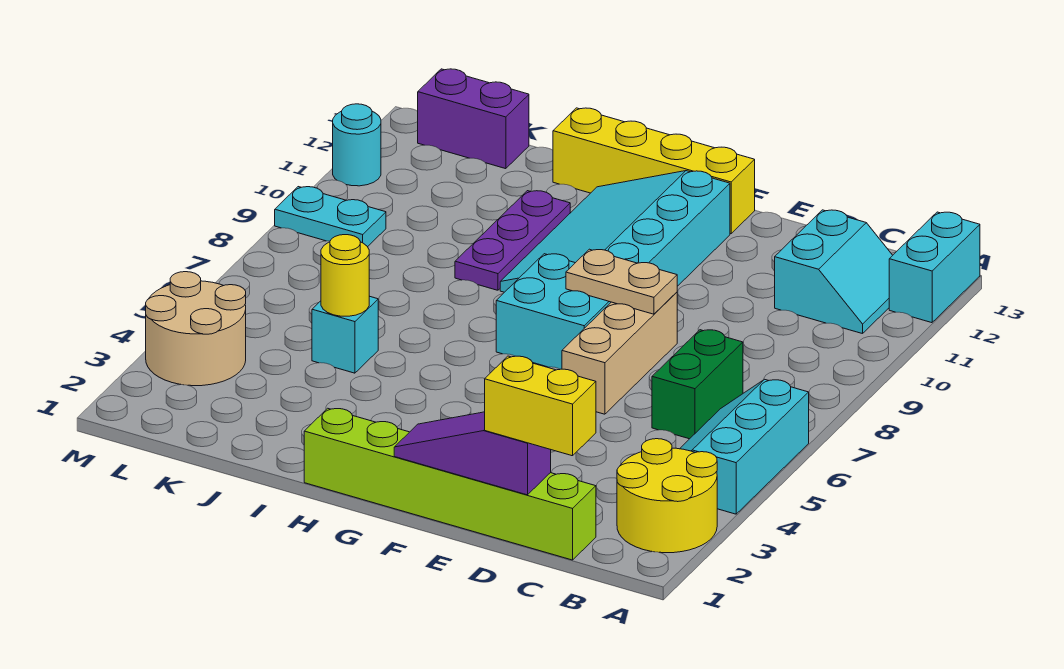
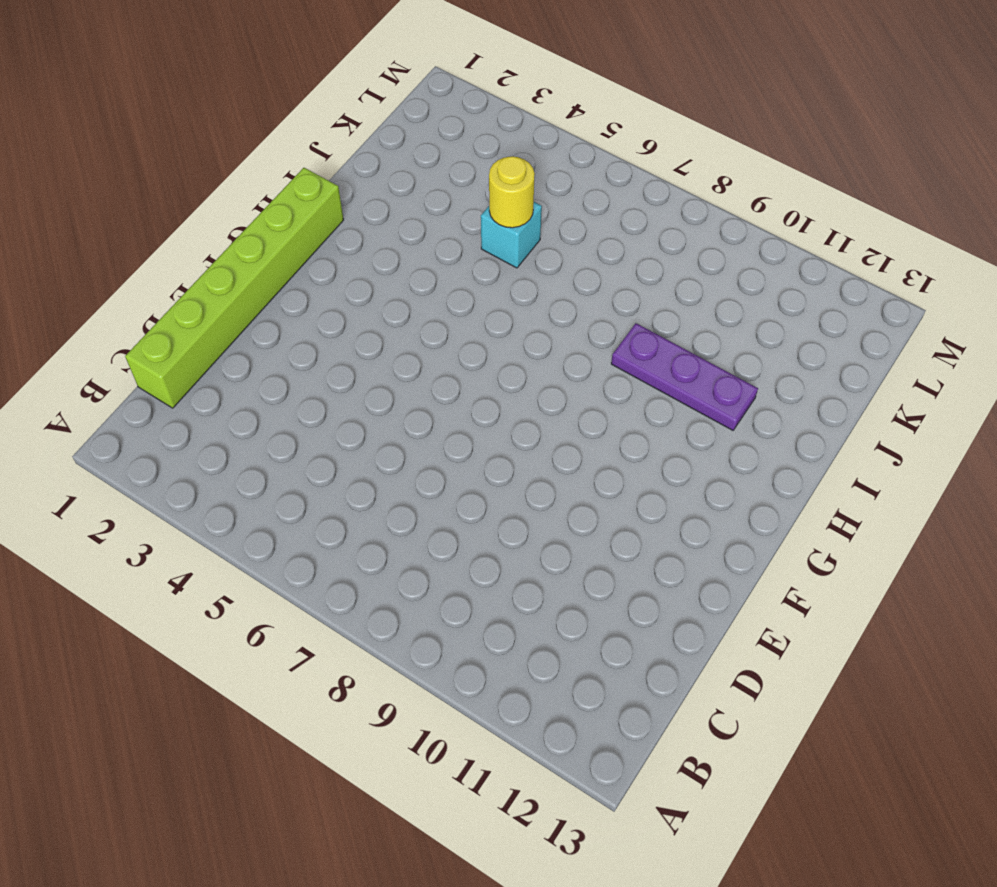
none -> yellow round brick A2:B3 level 1
none -> cyan slope A4:B6 level 1 top A
none -> cyan brick A12:A13 level 1

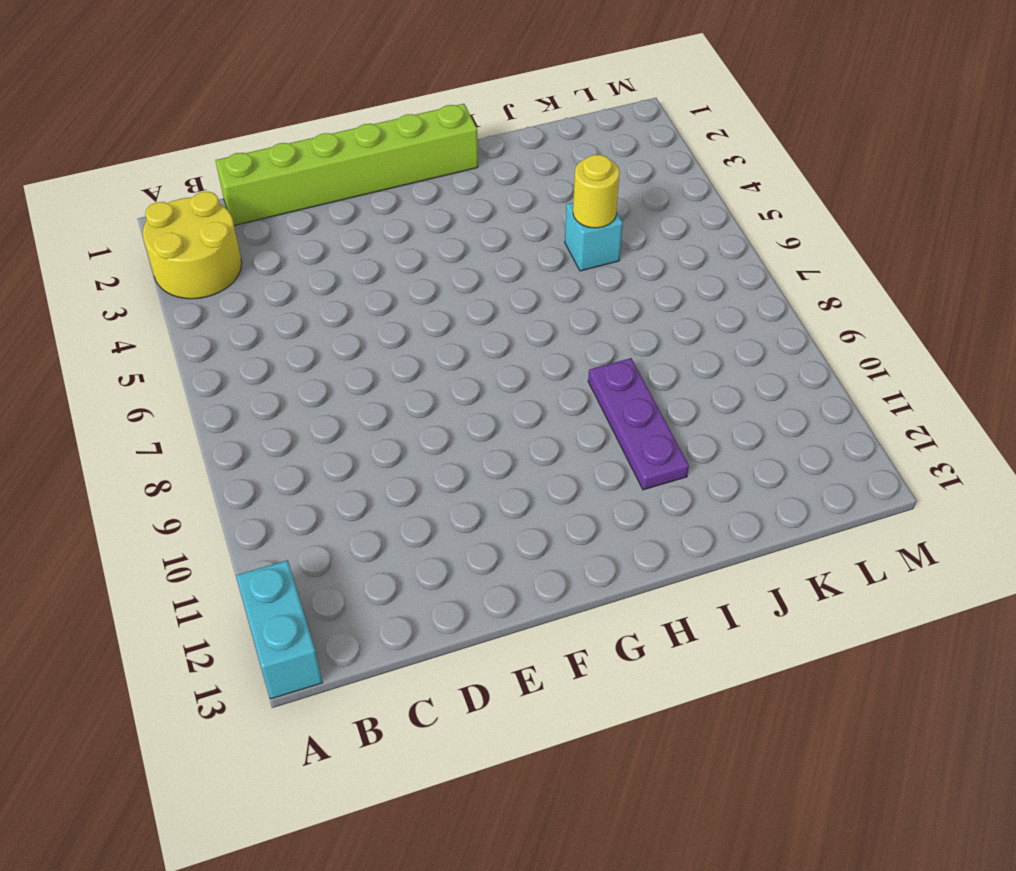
none -> cyan slope A4:B6 level 1 top A
none -> cyan slope B11:C12 level 1 top C
none -> green brick C6:C7 level 1

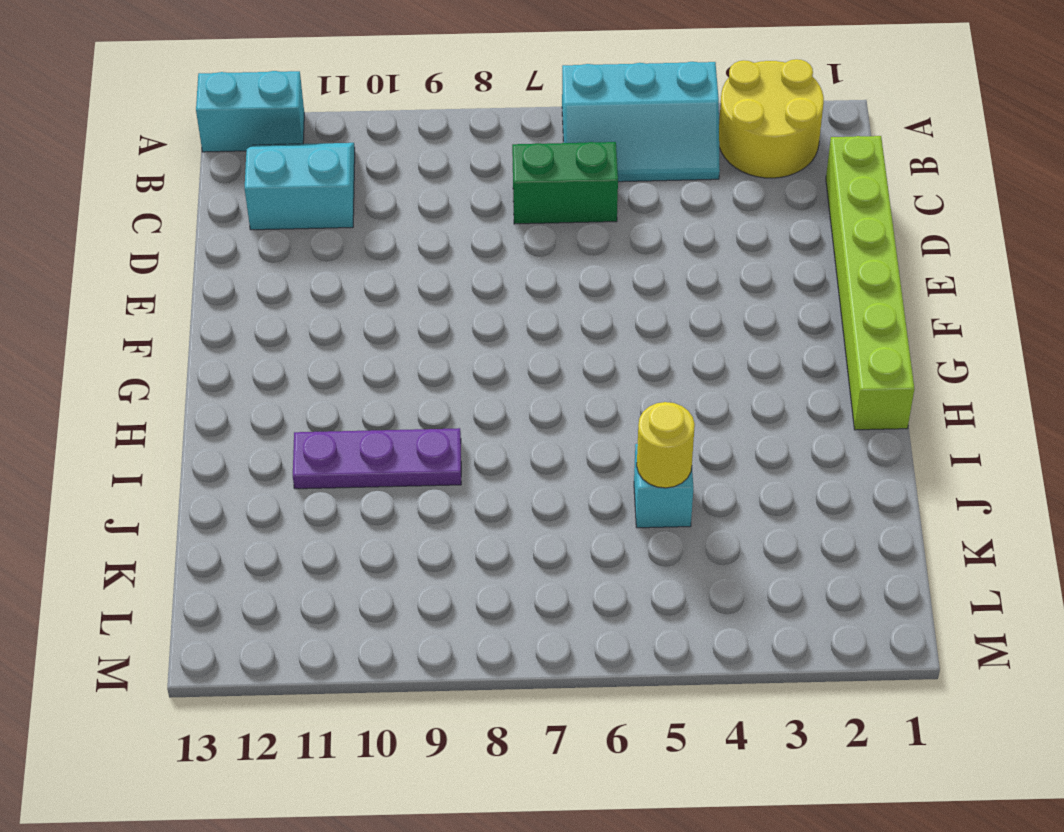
none -> tan brick E6:E8 level 1
none -> cyan brick F7:G8 level 1
none -> cyan slope F9:H12 level 1 top F

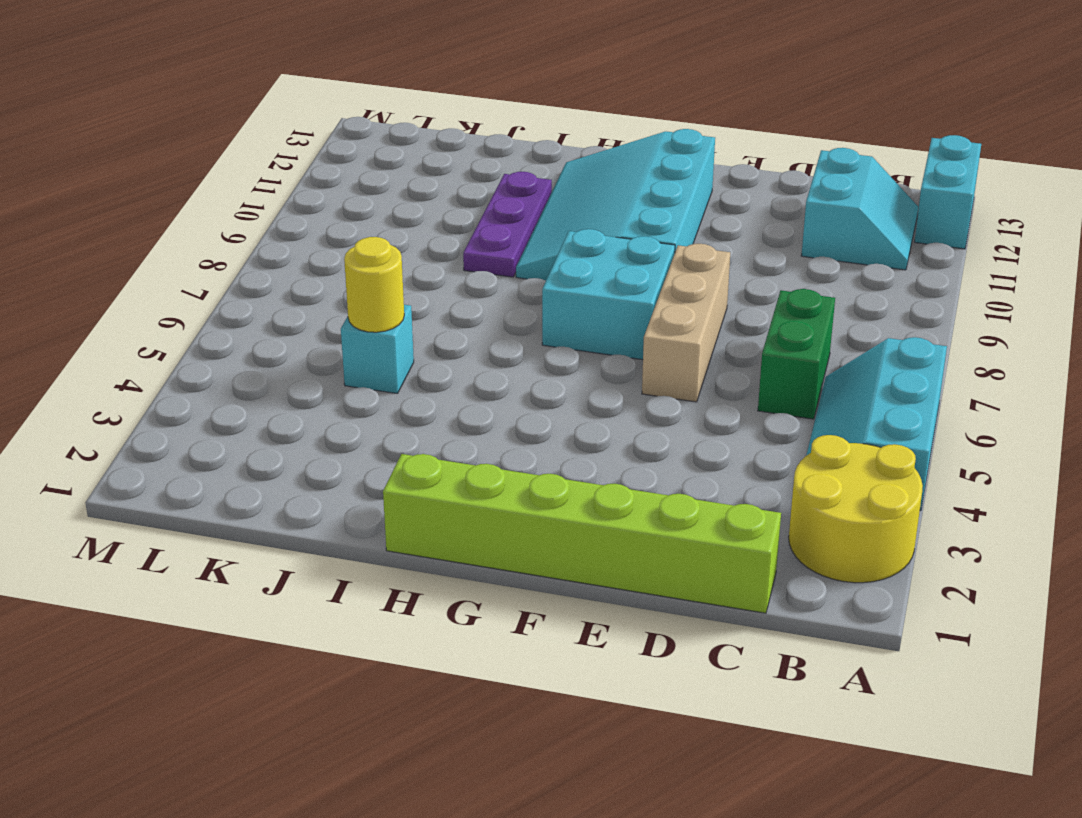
none -> yellow brick F13:I13 level 1
none -> purple brick K13:L13 level 1
none -> tan round brick L3:M4 level 1

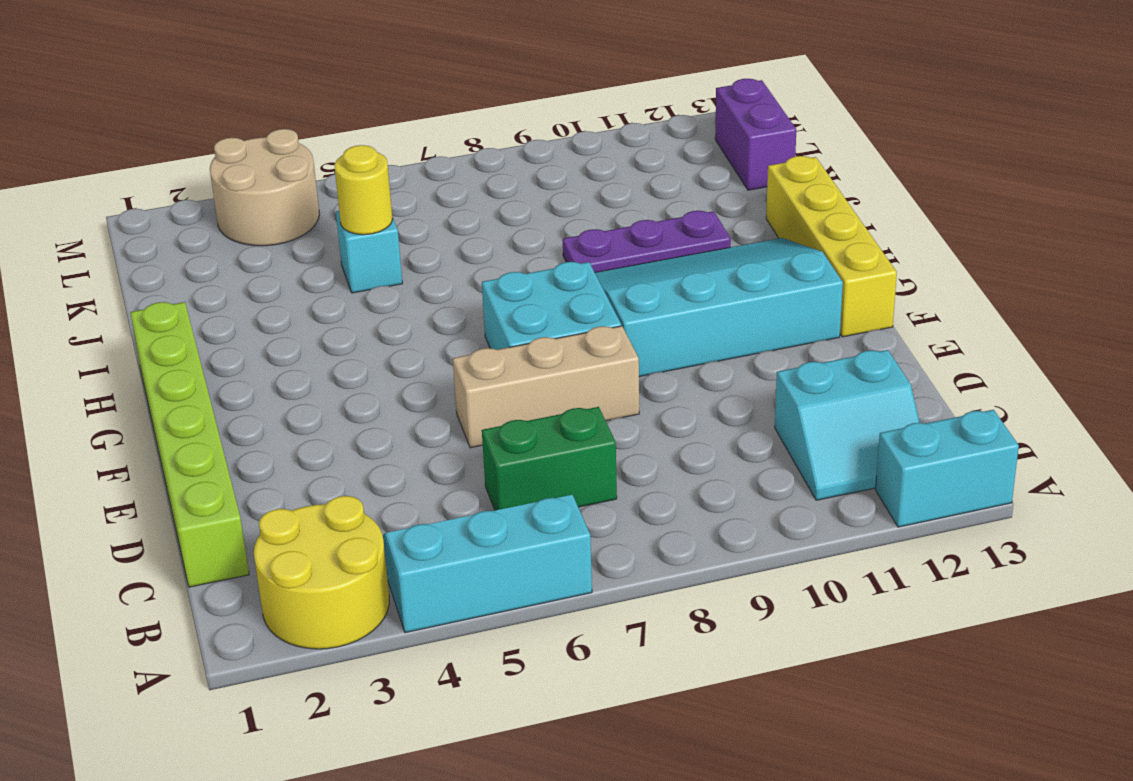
none -> cyan plate L9:M9 level 1
none -> cyan round brick M11 level 1
none -> purple slope D1:F1 level 2 top D

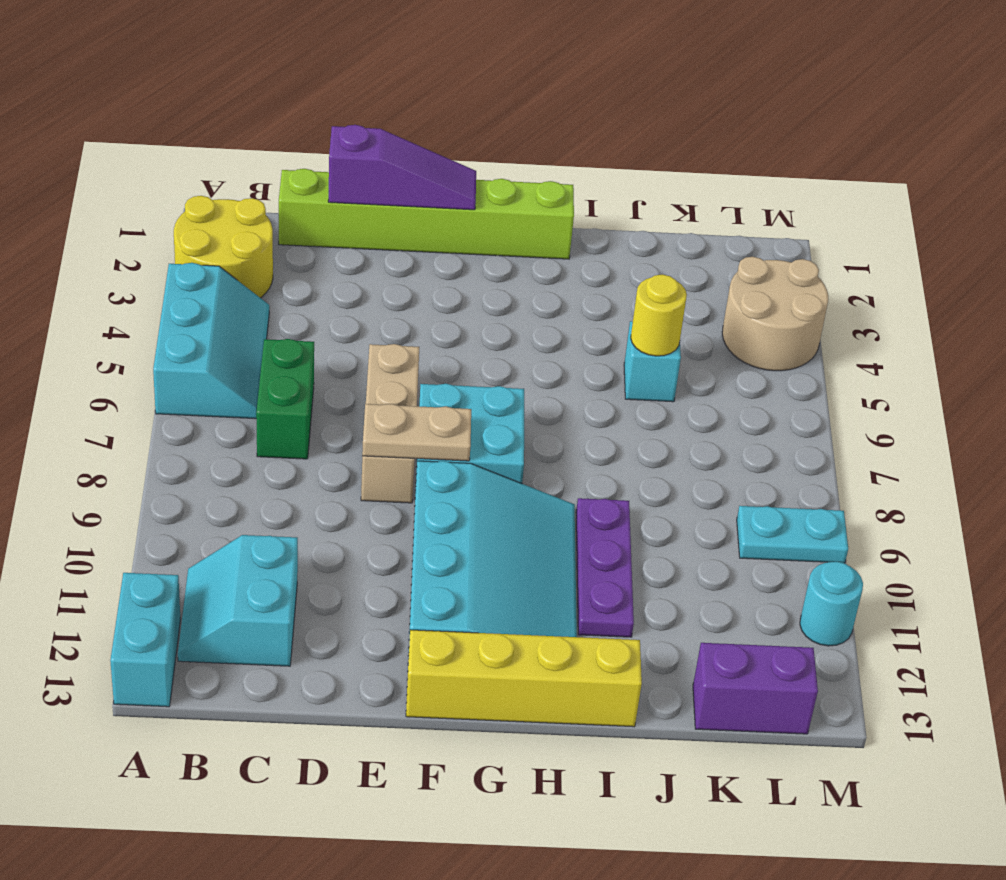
none -> yellow brick C1:D1 level 3

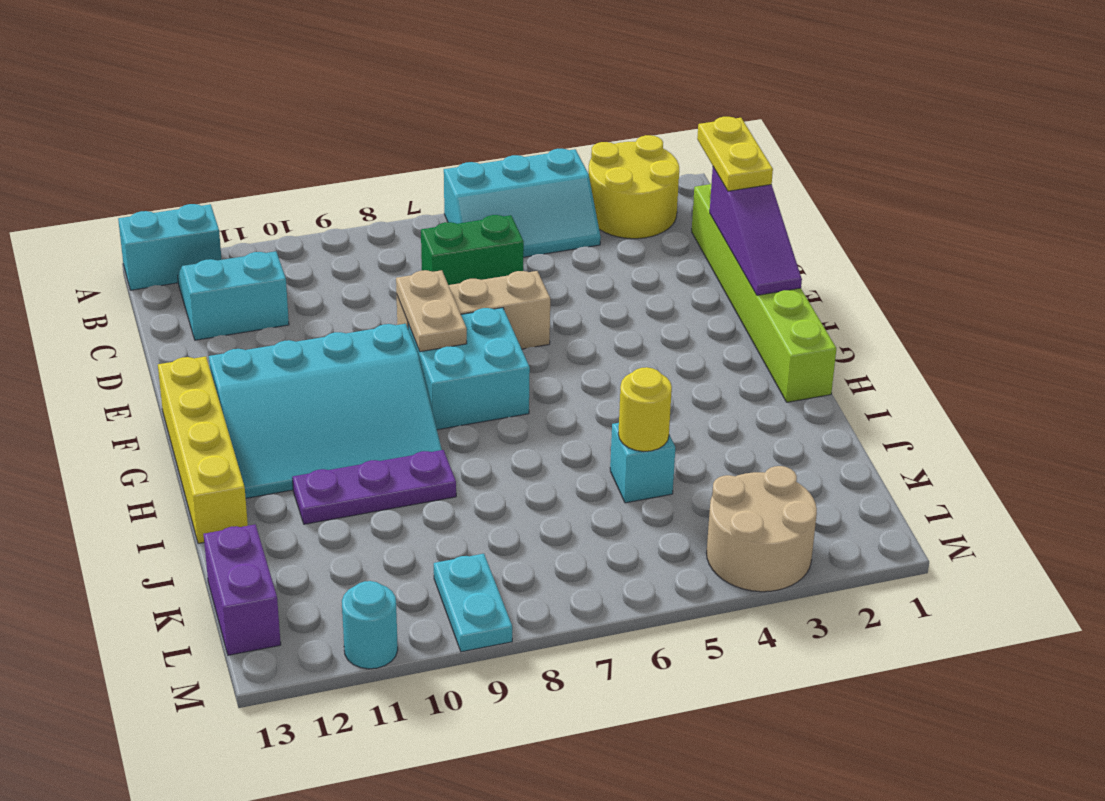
yellow plate C1:D1 level 3 -> yellow brick C1:D1 level 3

